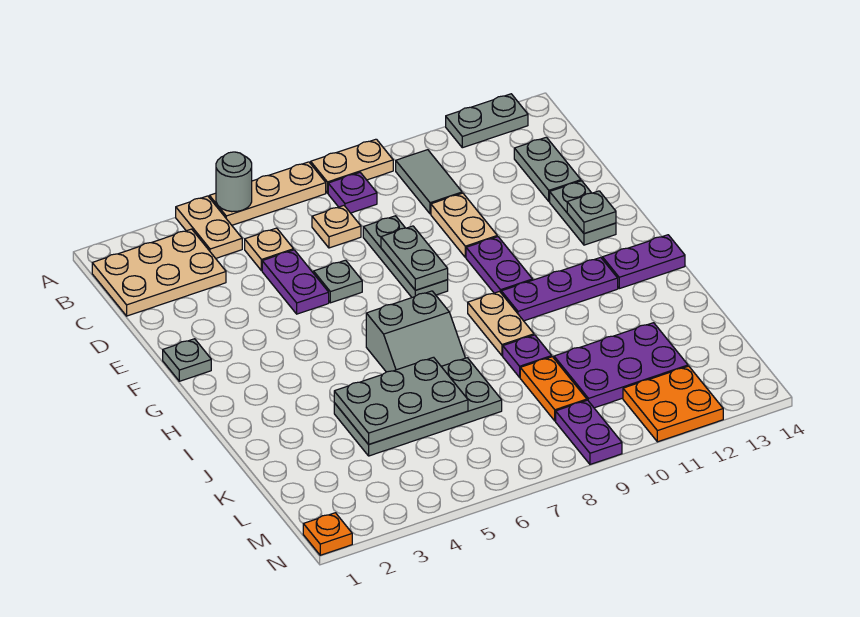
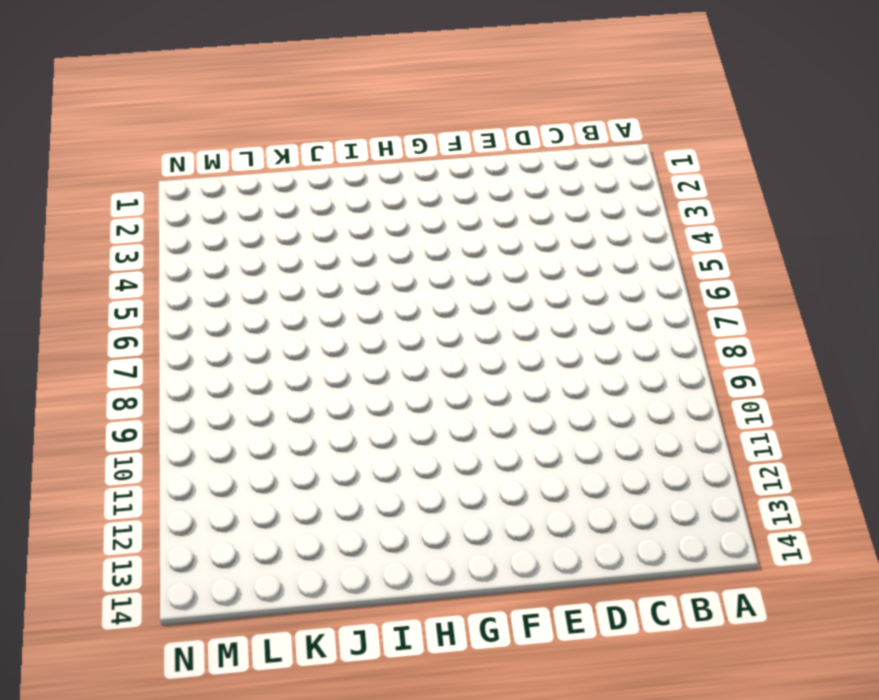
none -> tan plate A4:B4 level 1
none -> tan plate A5:A7 level 1
none -> tan plate A8:A9 level 1
none -> grey plate A12:A13 level 1

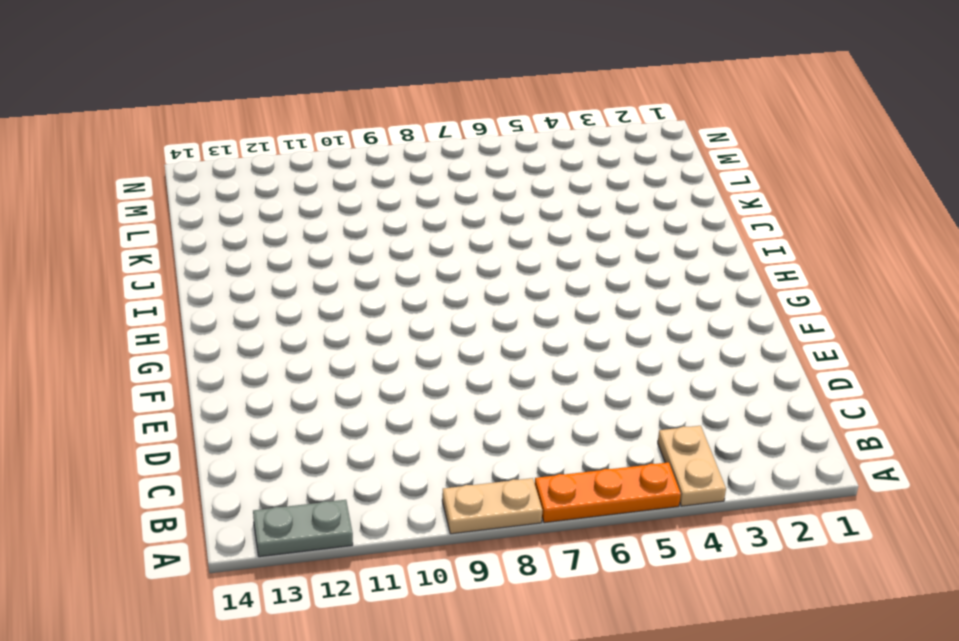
orange plate A5:A7 level 1 -> tan plate A5:A7 level 1
none -> tan plate B1:C3 level 1
none -> purple plate B8 level 1
none -> grey tile B10:C10 level 1
none -> tan plate C5 level 1

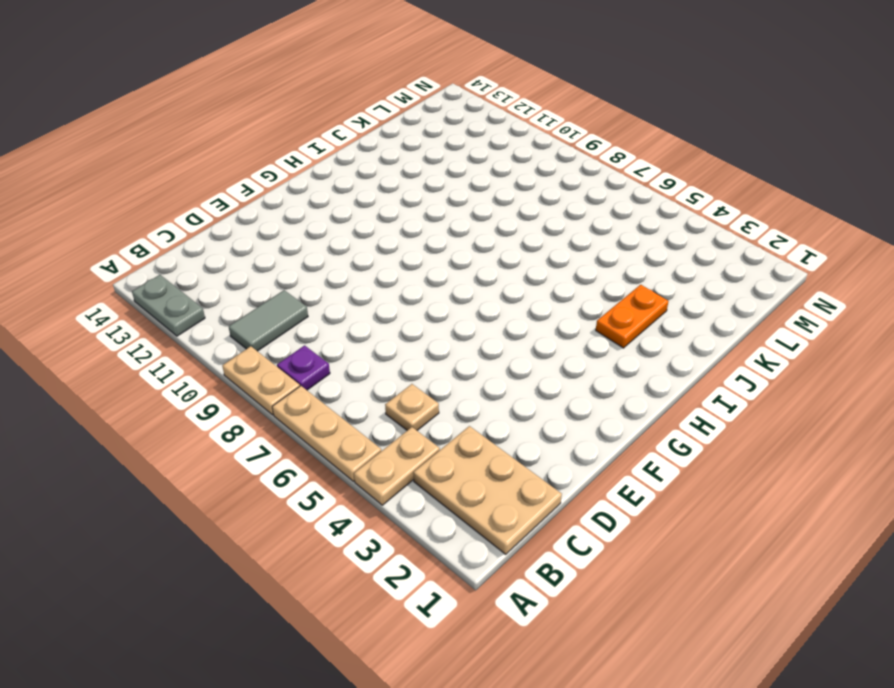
orange plate I3:J3 level 1 -> orange plate K9:L9 level 1
none -> tan plate C7 level 1
none -> grey plate C13:D13 level 1
none -> purple plate D5:E5 level 1
none -> grey plate D8:F8 level 1

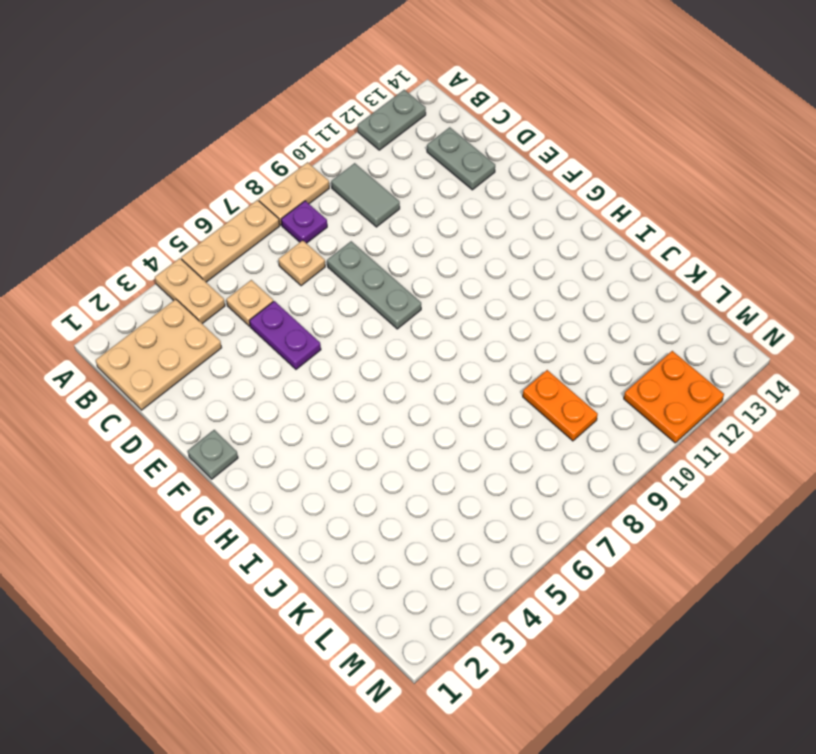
none -> tan plate D10:E10 level 1
none -> grey plate E6 level 1
none -> grey plate E13:F13 level 1
none -> purple plate F10:G10 level 1

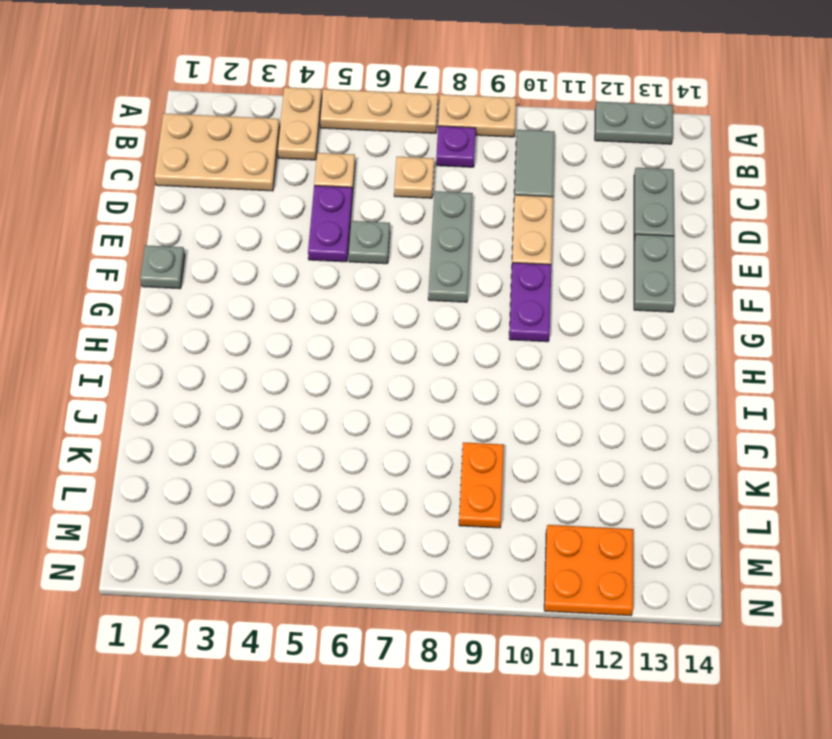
none -> grey slope H6:I7 level 1 top H
none -> tan plate H9:I9 level 1
none -> purple plate H10:H12 level 1
none -> purple plate H13:H14 level 1

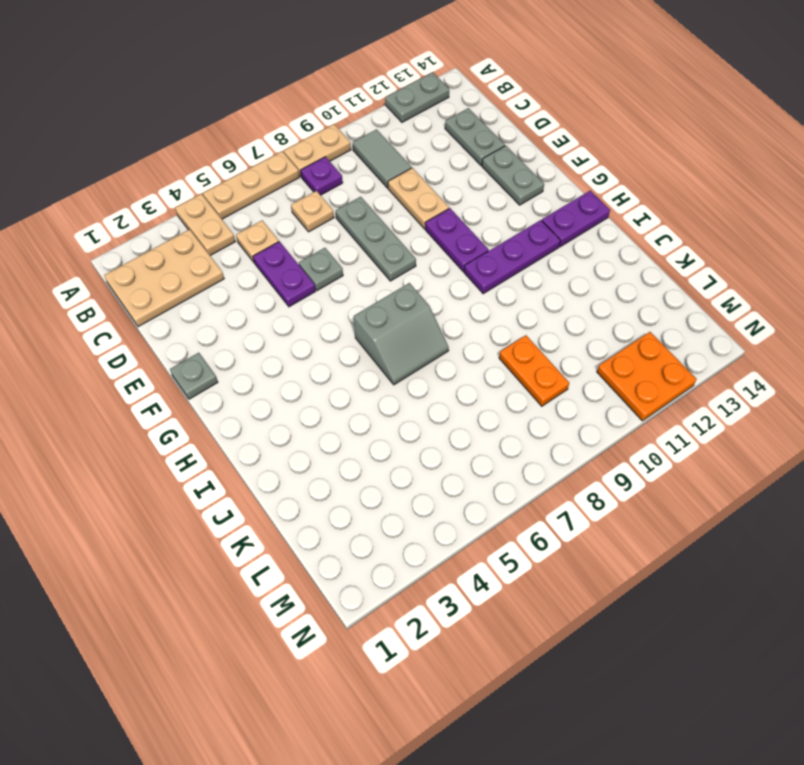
none -> tan plate H9:I9 level 1
none -> grey plate J4:K7 level 1
none -> purple plate J9 level 1
none -> purple plate K10:L12 level 1

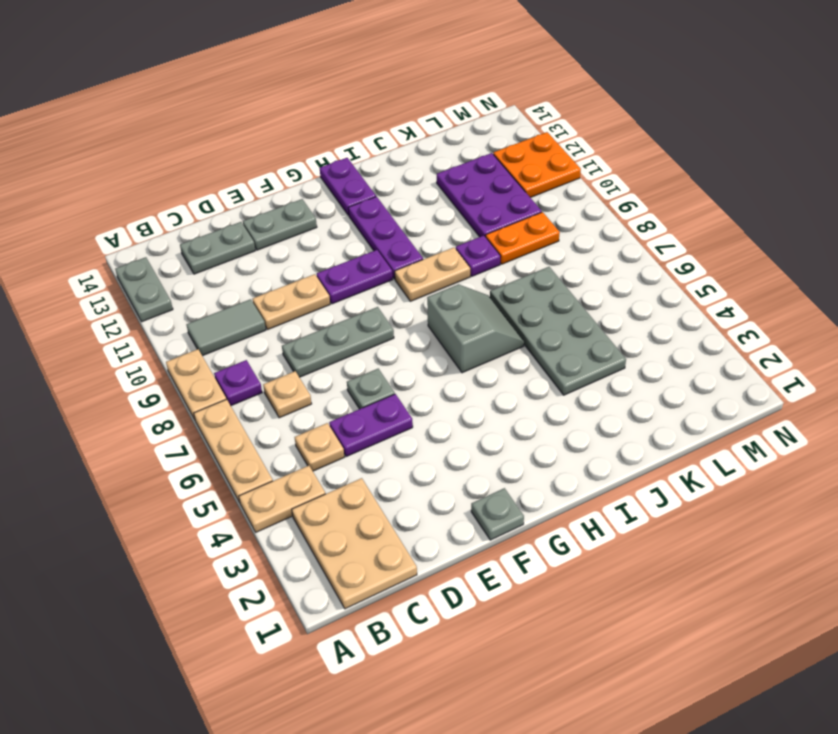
none -> purple plate M9:N9 level 1
none -> orange plate N1 level 1
none -> grey round brick A5 level 2
none -> grey plate E8:F8 level 2

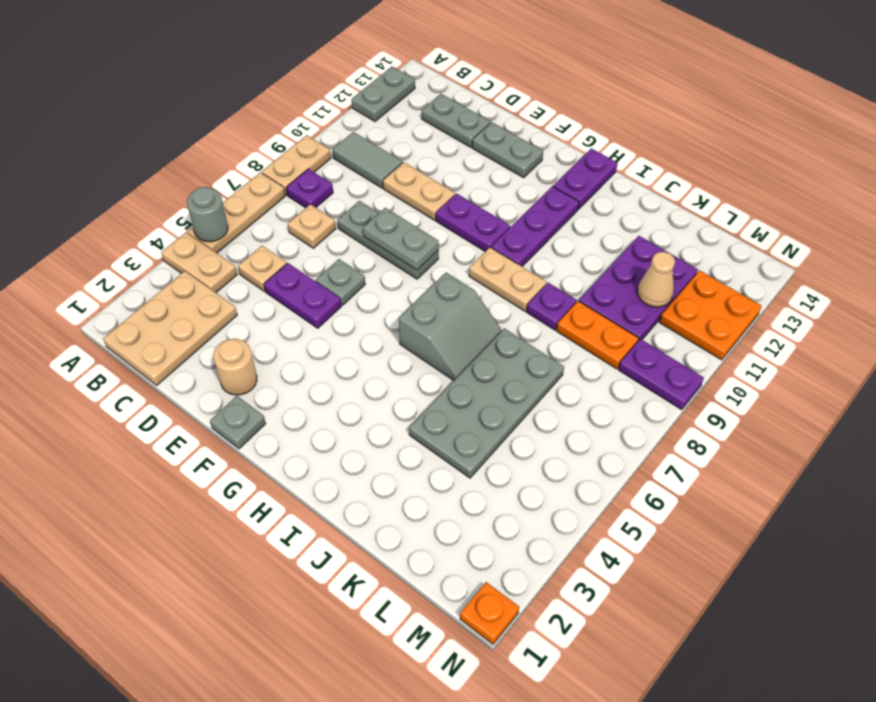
tan round brick E2 level 1 -> none
tan cone L11 level 2 -> none
none -> grey plate F13 level 2
none -> grey plate J4:K6 level 2

